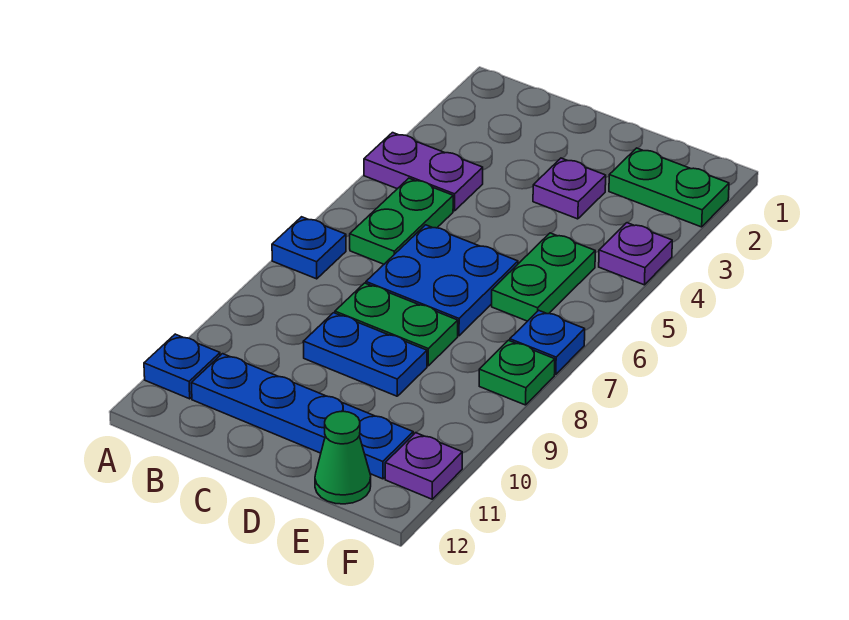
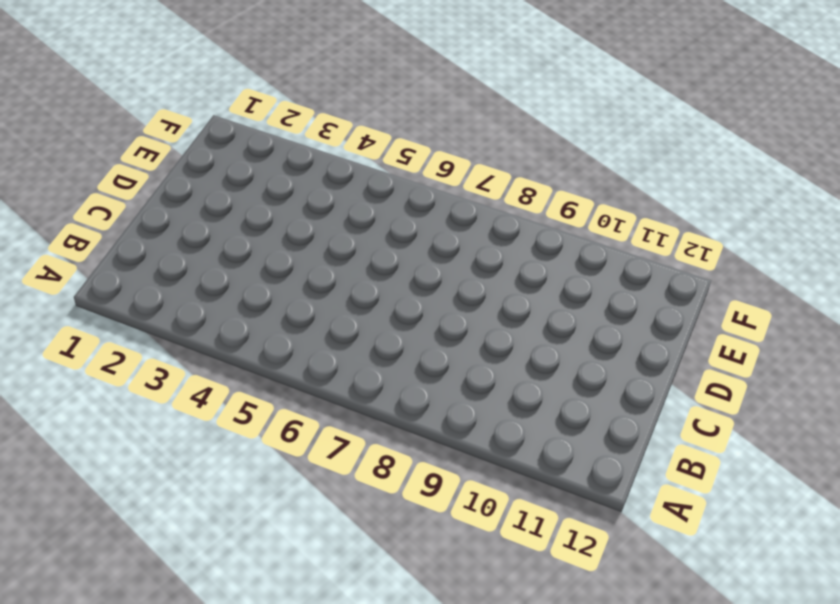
none -> purple plate A4:B4 level 1
none -> blue plate A7 level 1
none -> blue plate A11 level 1

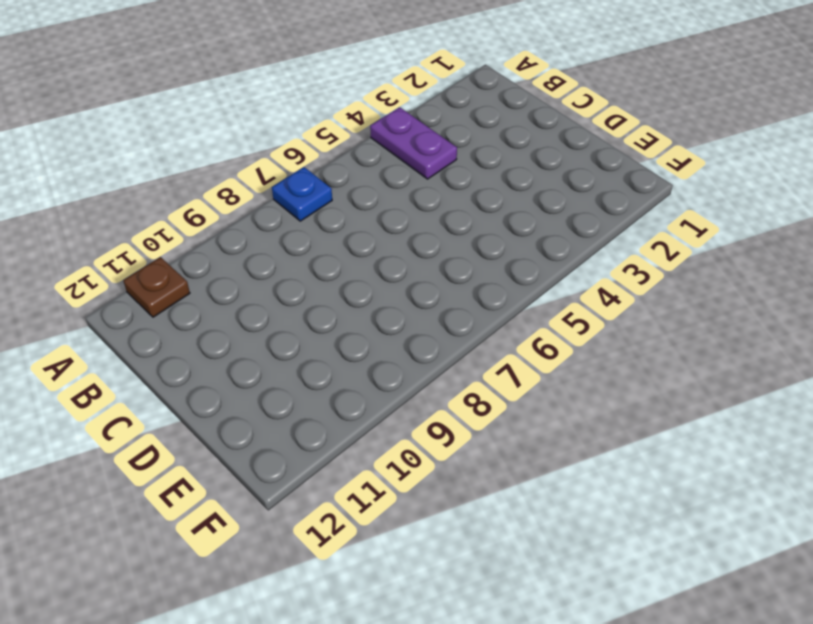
brown plate A11 level 1 -> blue plate A11 level 1
none -> green plate B5:B6 level 1
none -> blue plate B11:E11 level 1
none -> blue plate C6:D7 level 1

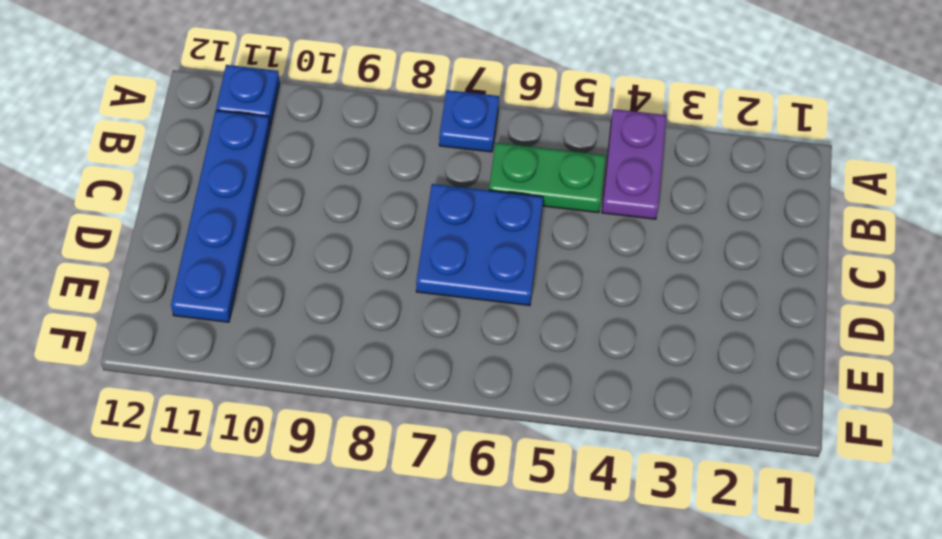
none -> green plate C8:D8 level 1
none -> blue plate C9:D9 level 1
none -> purple plate D3 level 1

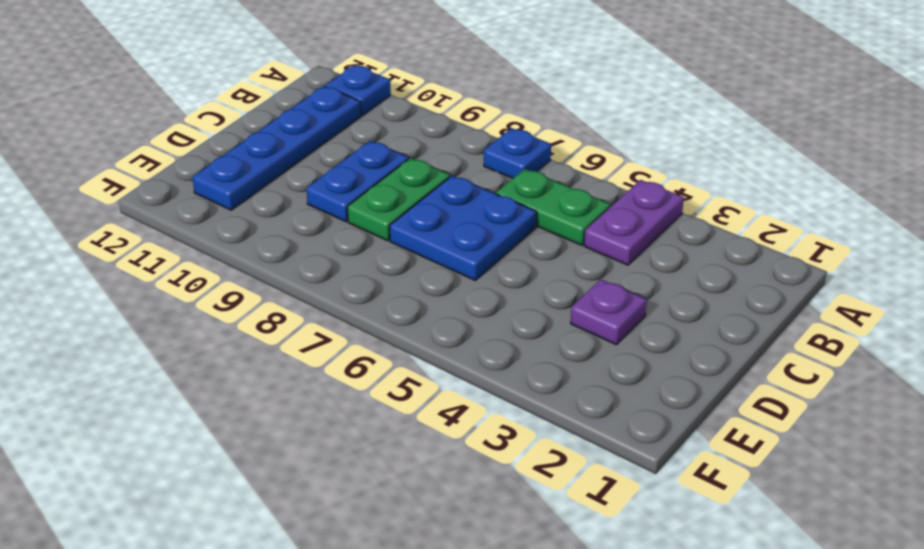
none -> green plate E2:F2 level 1
none -> green plate E5:E6 level 1
none -> green cone E12 level 1

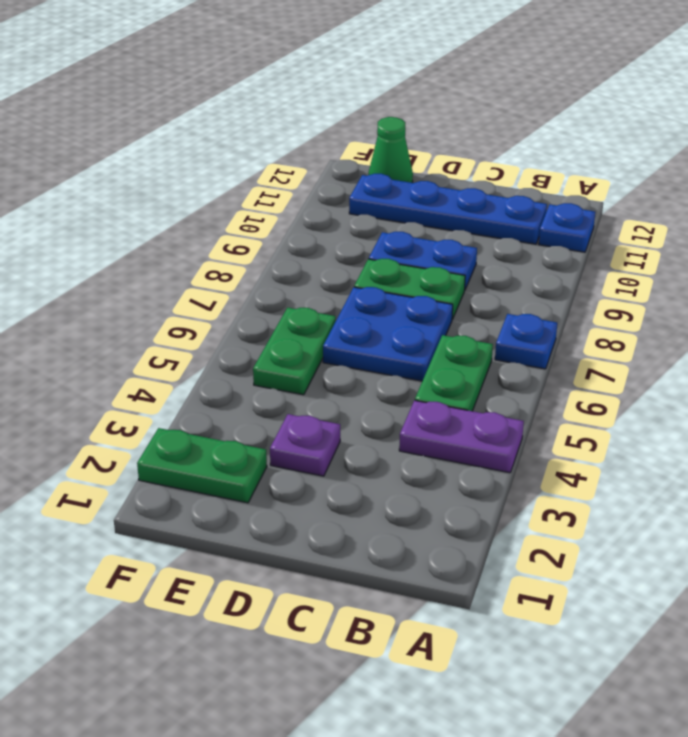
none -> purple plate F4 level 1
none -> blue plate F7 level 1
none -> green plate F8 level 1

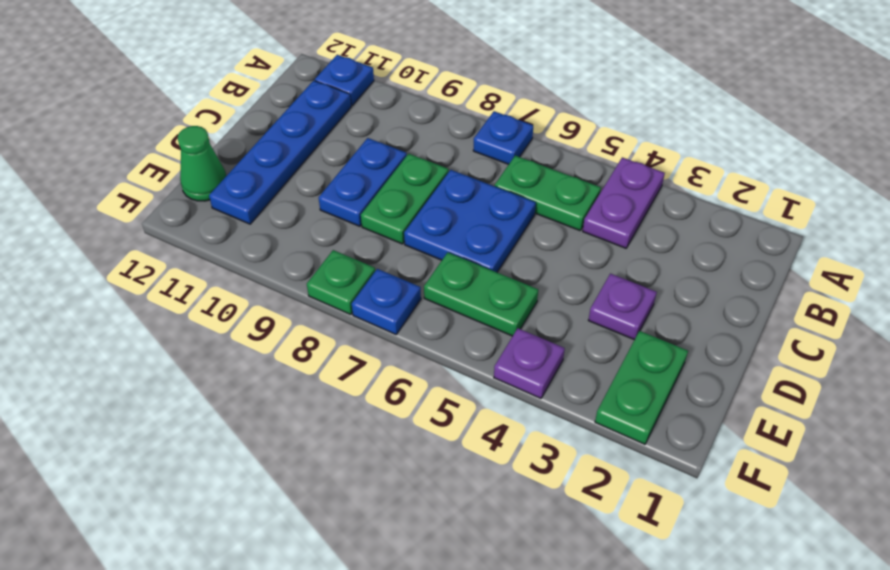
none -> purple plate F11 level 1

